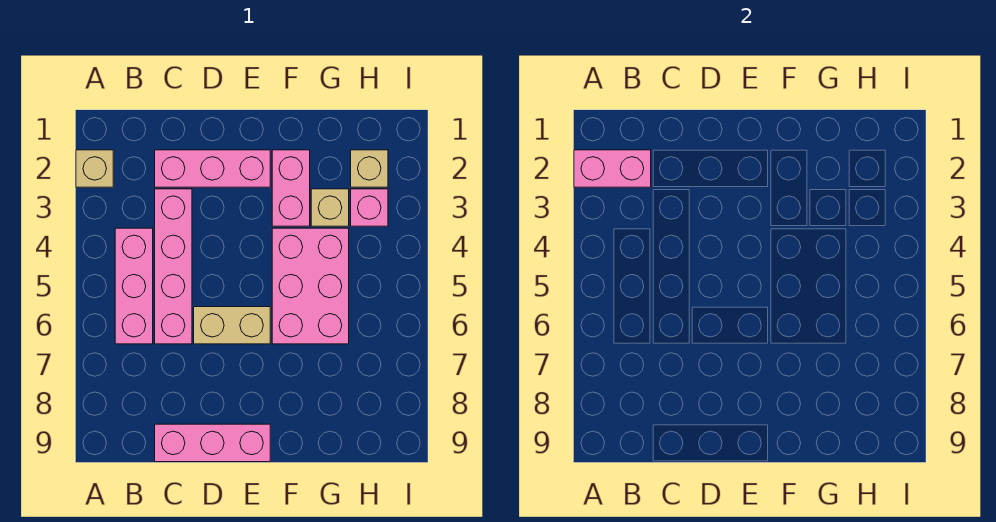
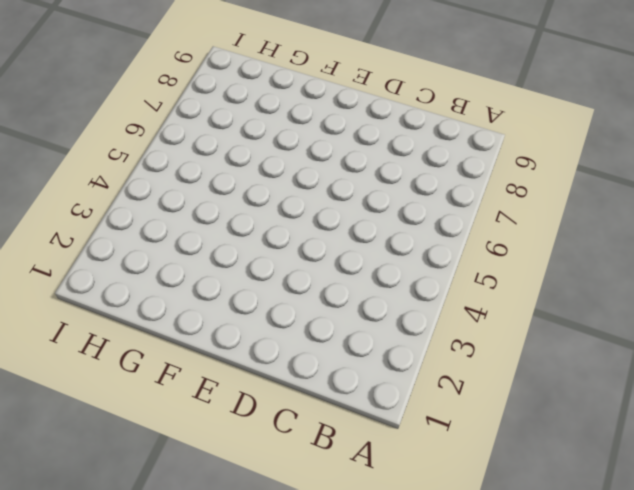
none -> tan brick A2 level 1
none -> pink brick B4:B6 level 1
none -> pink brick C2:E2 level 1

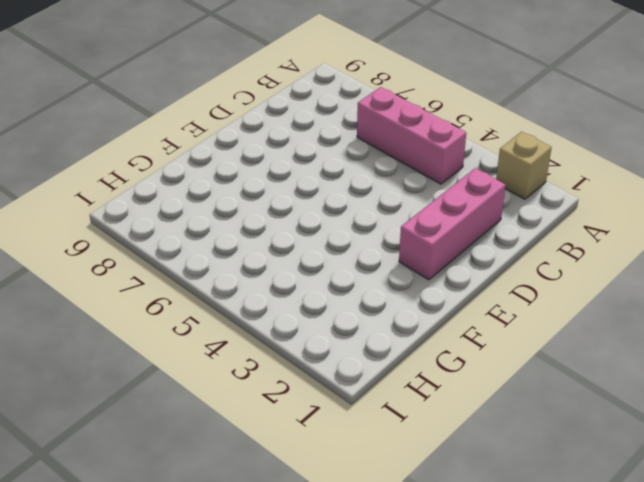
none -> pink brick C3:C6 level 1
none -> pink brick C9:E9 level 1
none -> tan brick D6:E6 level 1

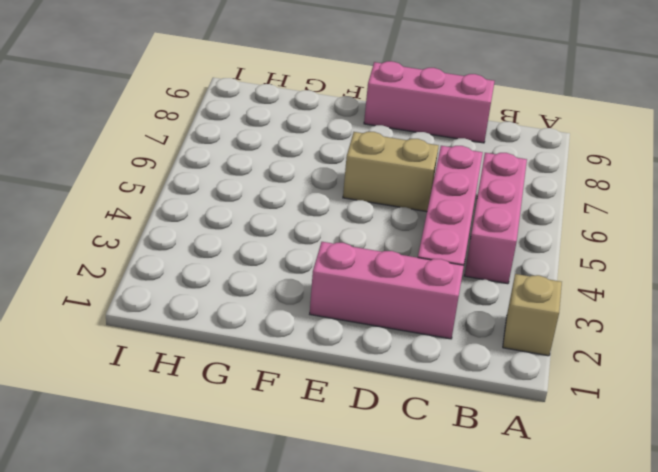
none -> pink brick F2:F3 level 1
none -> pink brick F4:G6 level 1
none -> tan brick G3 level 1

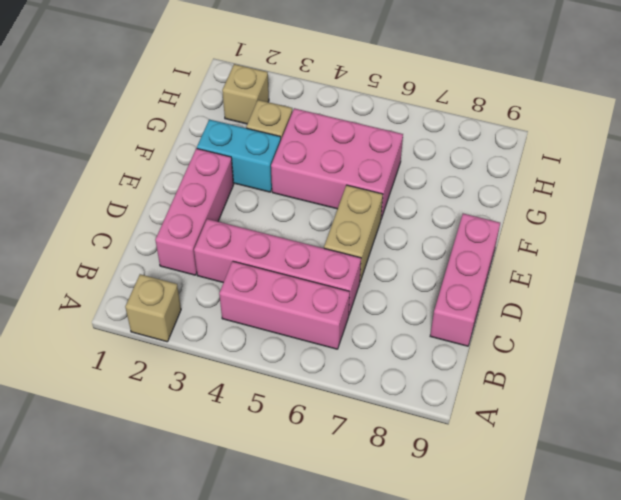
cyan brick F2:F3 level 1 -> pink brick F2:F3 level 1
none -> pink brick H3 level 1
none -> pink brick A2:B2 level 2

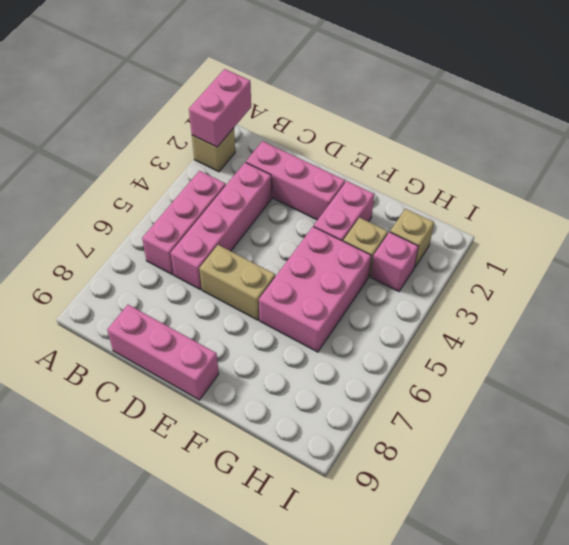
pink brick A1:A2 level 2 -> pink brick A2:B2 level 2

